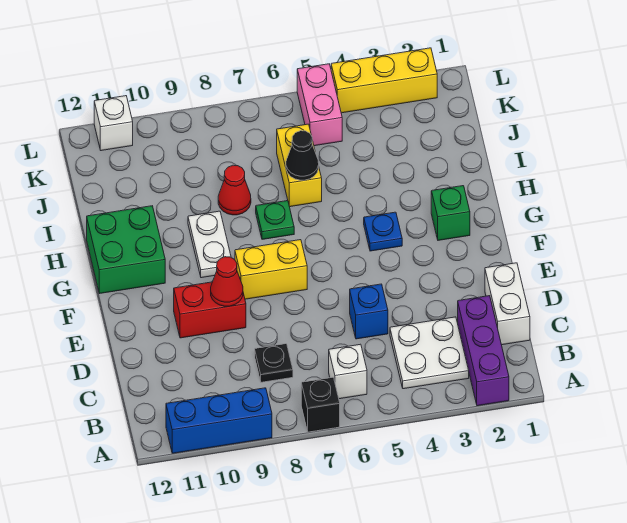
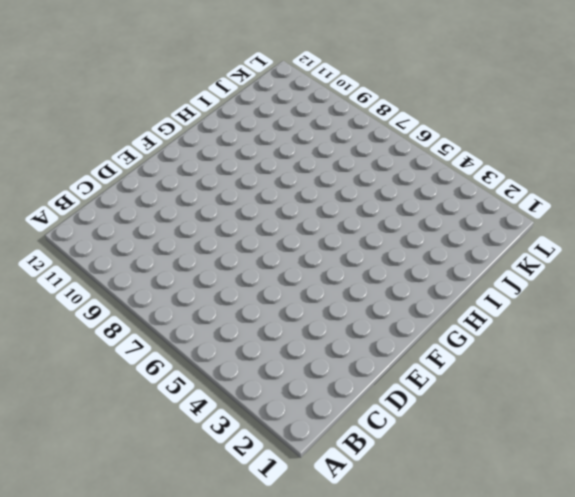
none -> purple brick A2:C2 level 1
none -> black brick A7 level 1
none -> blue brick A9:A11 level 1

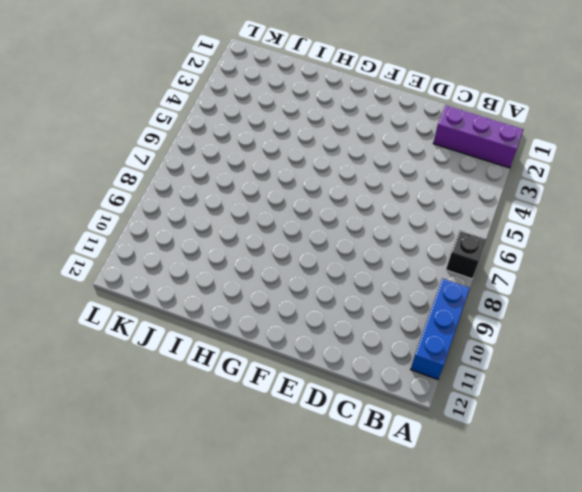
none -> white plate B3:C4 level 1
none -> white brick B6 level 1
none -> white brick C1:D1 level 1

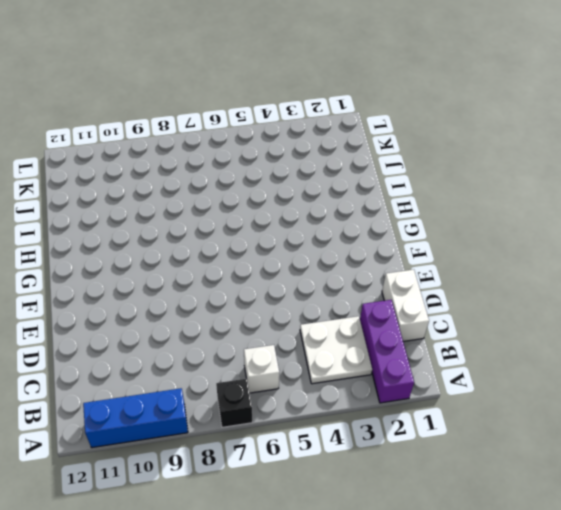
none -> black plate C8 level 1
none -> blue brick D5 level 1
none -> red brick E9:E10 level 1

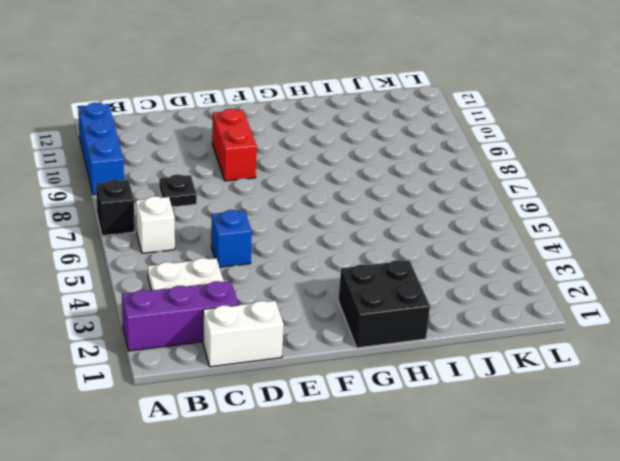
black brick G1:H2 level 1 -> green brick G2 level 1
none -> yellow brick F7:F8 level 1
none -> blue plate G4 level 1
none -> white plate G9:H9 level 1

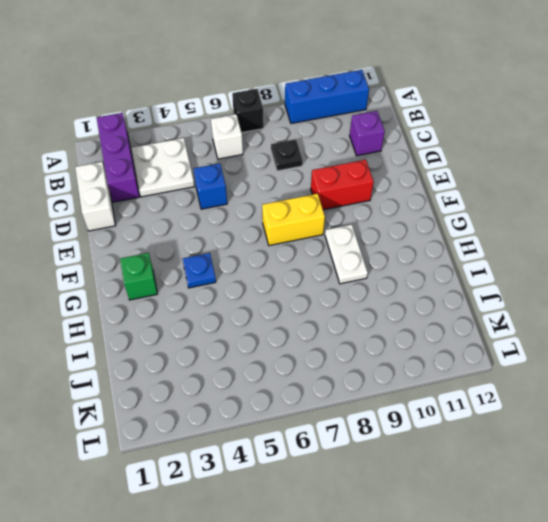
purple brick C11 level 1 -> none
none -> green brick G11:H12 level 1
none -> green plate H7 level 1
none -> yellow brick I6:J6 level 1

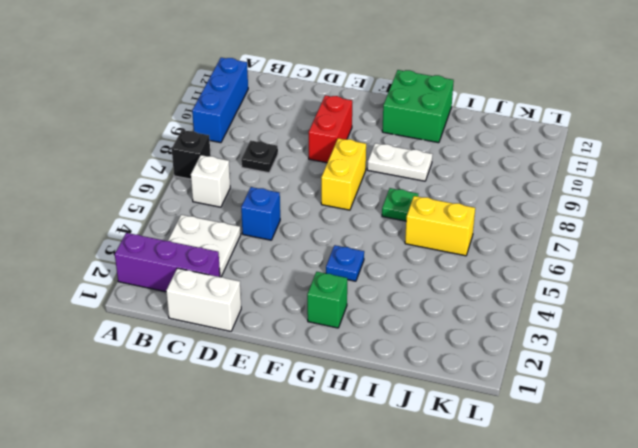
none -> red cone I8 level 1
none -> pink brick K5:L5 level 1
none -> yellow brick L2:L4 level 1

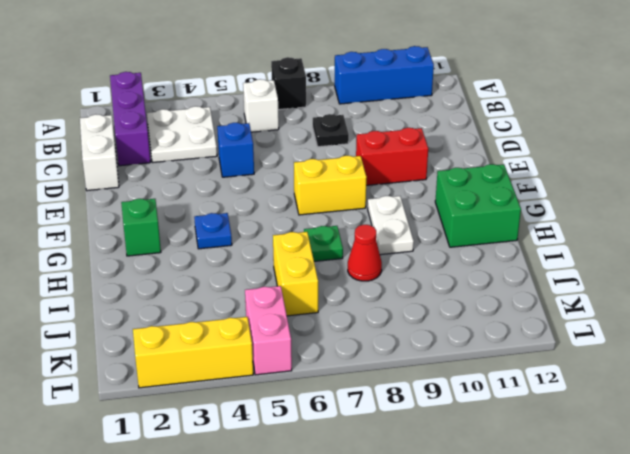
none -> white brick L11 level 1
none -> red cone E9 level 2
none -> black cone I6 level 2

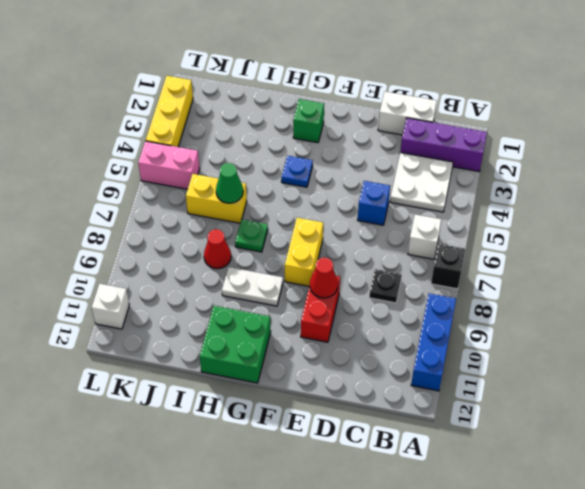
green cone I6 level 2 -> black cone I6 level 2

